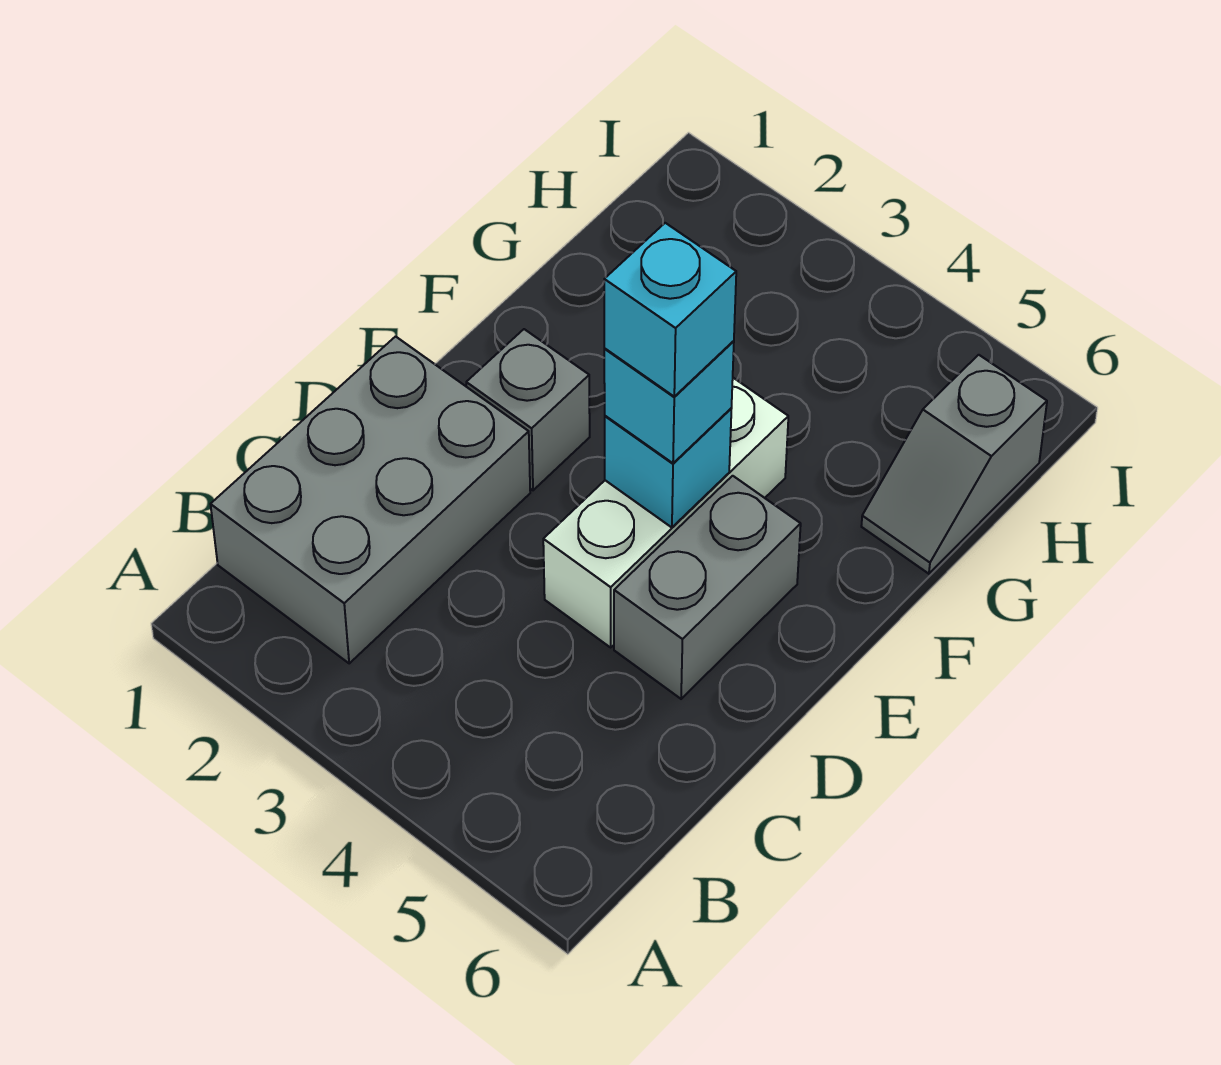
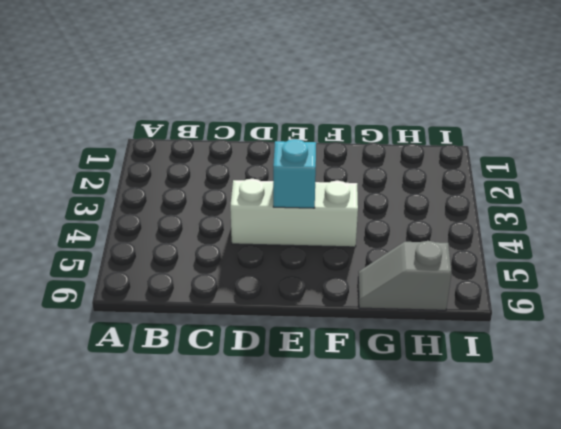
none -> grey brick B1:D2 level 1
none -> grey brick D5:E5 level 1

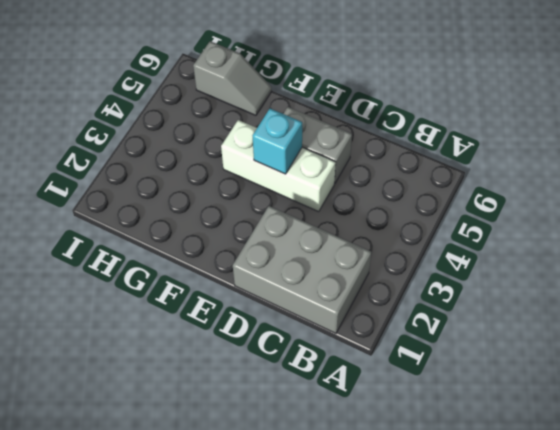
none -> grey brick E2 level 1
none -> cyan brick E4 level 3

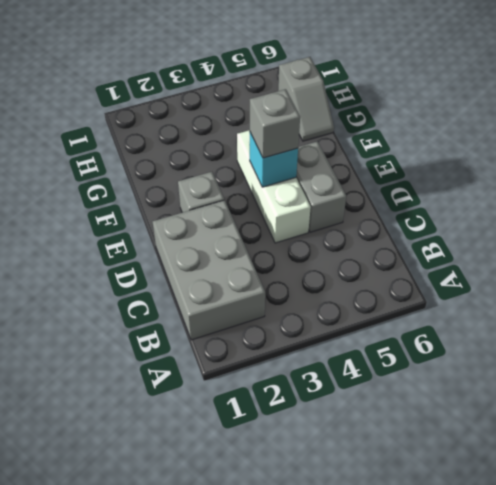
grey brick E4 level 3 -> cyan brick E4 level 3
none -> cyan brick E4 level 4

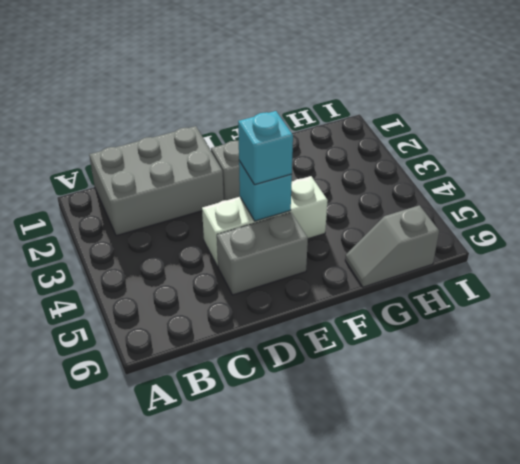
none -> cyan brick E4 level 4

